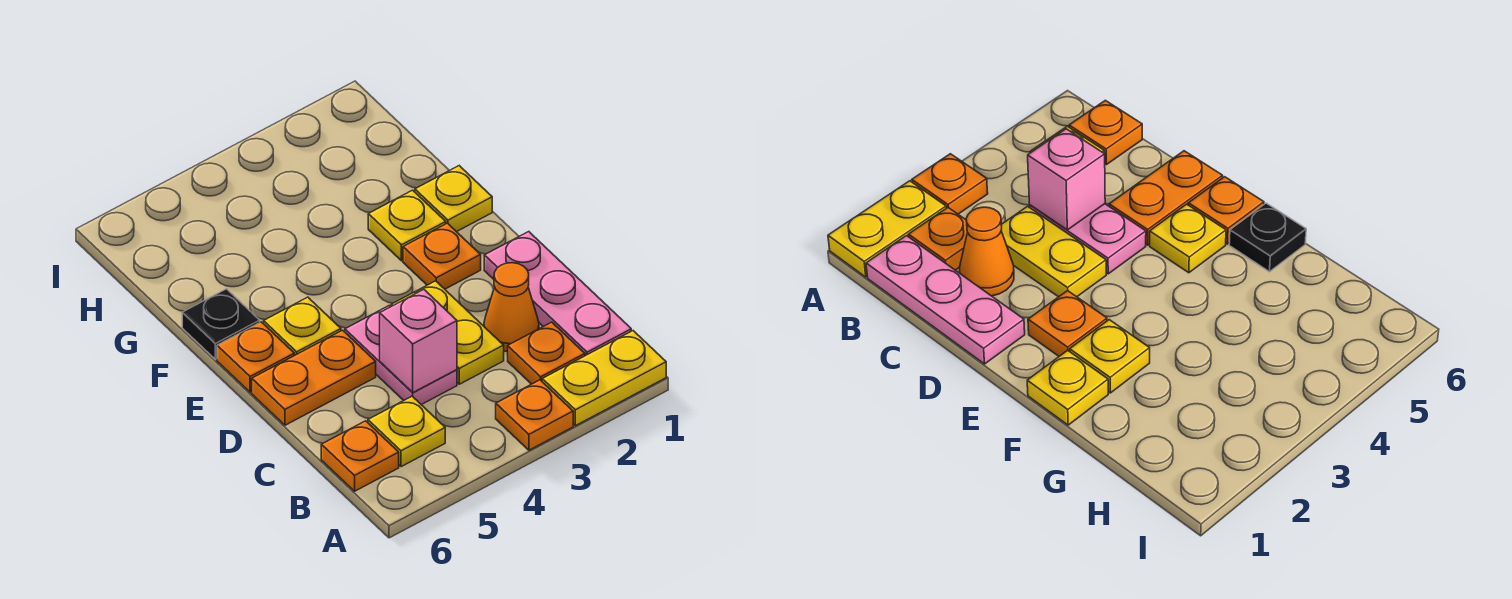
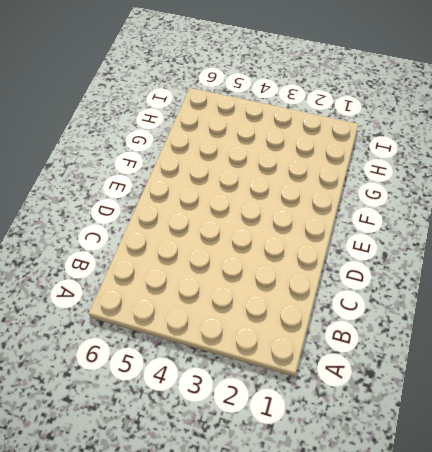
none -> yellow plate A1:A2 level 1
none -> orange plate A3 level 1
none -> pink plate B1:D1 level 1

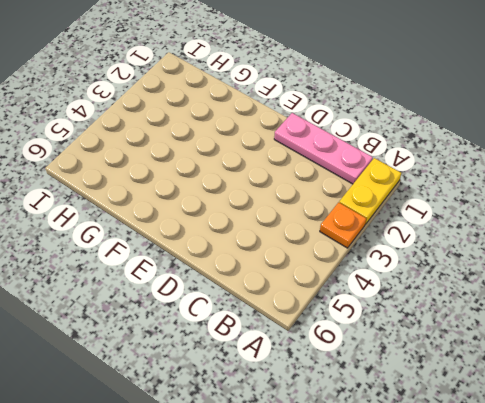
none -> orange plate B2 level 1
none -> yellow plate B5 level 1
none -> orange plate B6 level 1

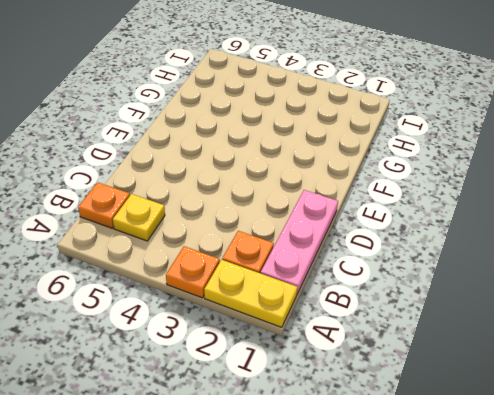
none -> orange cone C2 level 1
none -> yellow plate C3:D3 level 1
none -> pink plate C4:D4 level 1

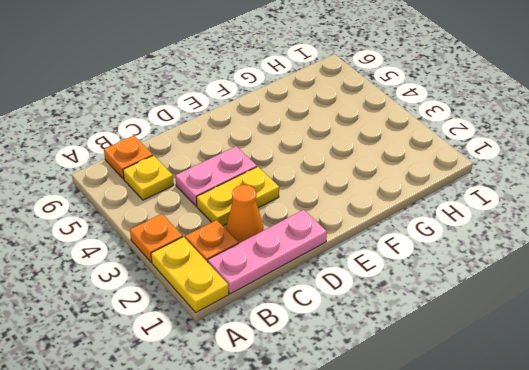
none -> orange plate D5:D6 level 1
none -> orange plate E2 level 1
none -> yellow plate E5 level 1

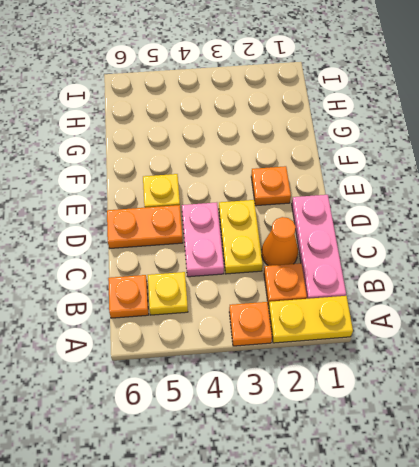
none -> orange plate E6 level 1
none -> yellow plate F1 level 1
none -> yellow plate F2 level 1

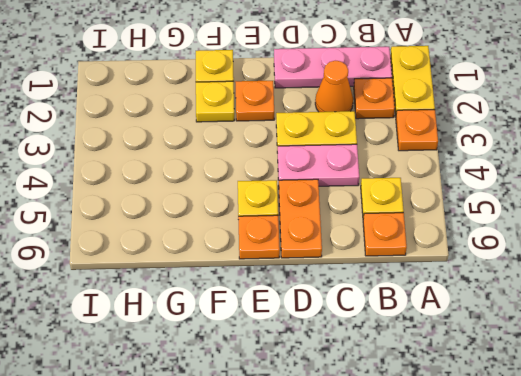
none -> black plate F6 level 1
none -> pink brick C4 level 2

